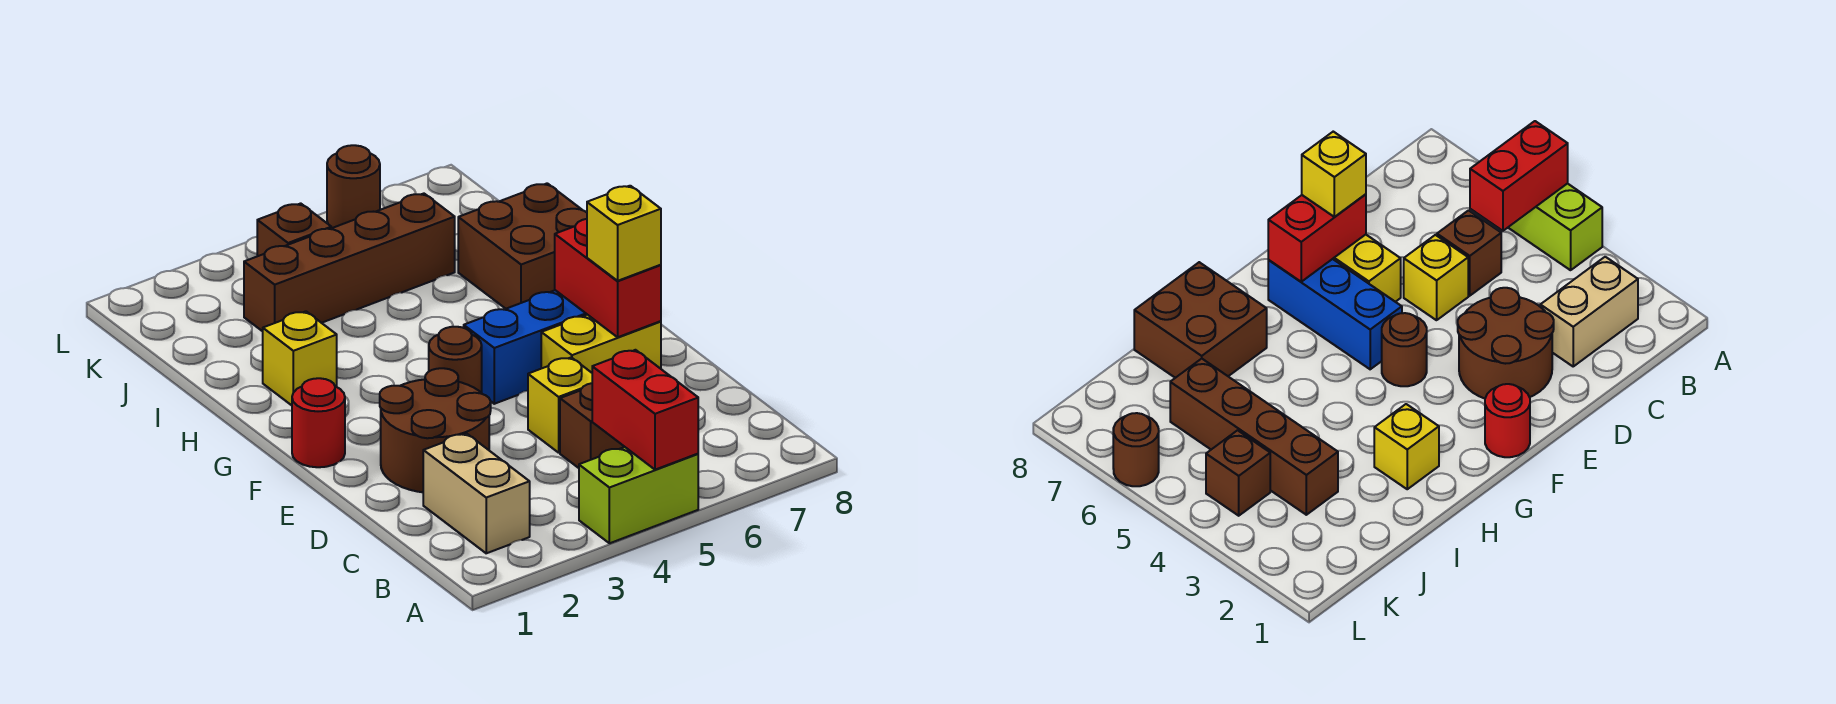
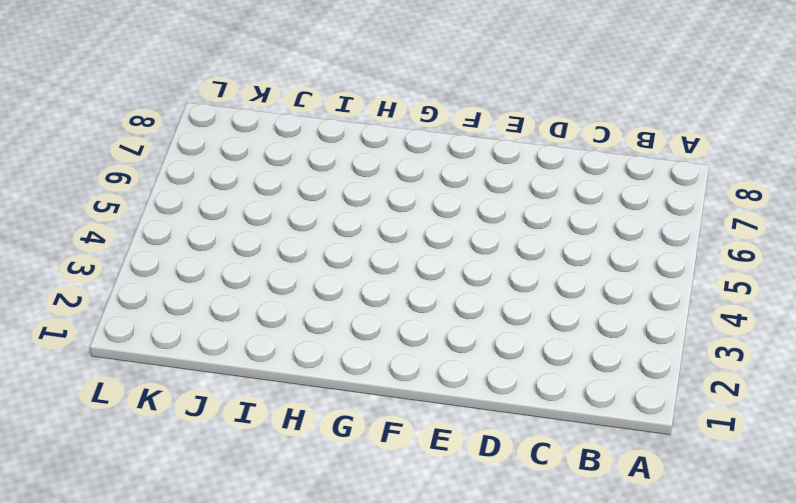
none -> lime brick A4:A5 level 1
none -> tan brick B2:C2 level 1
none -> brown brick C5 level 1

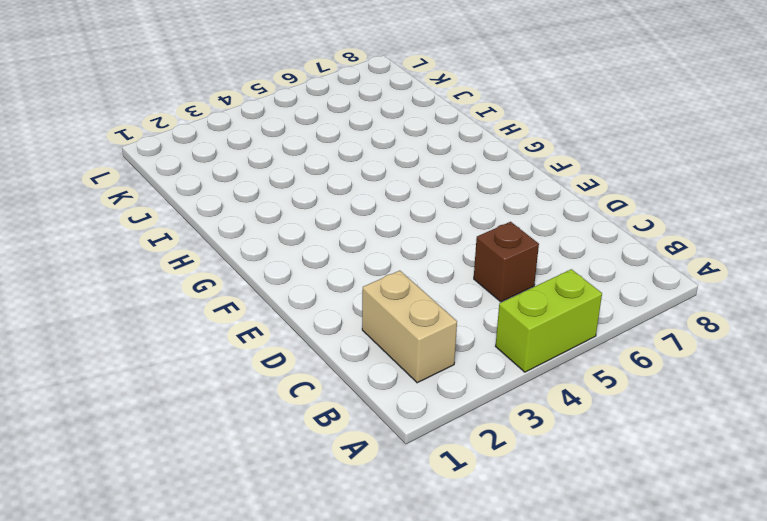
none -> brown round brick D2:E3 level 1
none -> yellow brick D5 level 1
none -> yellow brick E6:E7 level 1

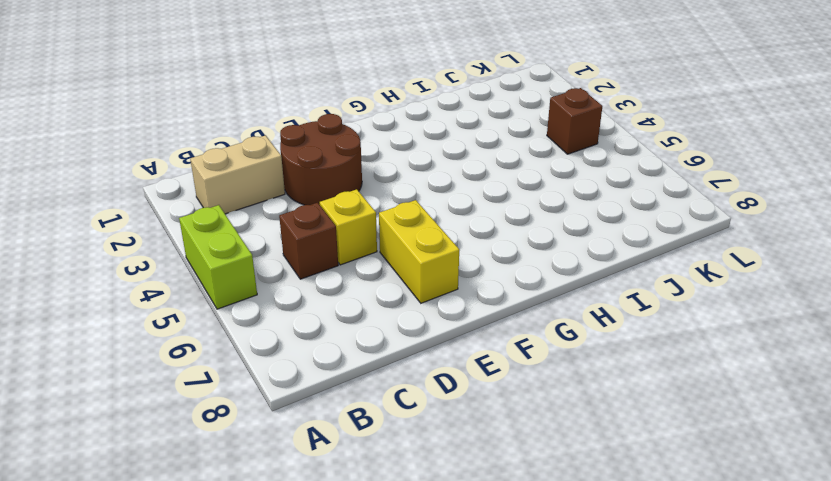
none -> red round brick F1 level 1
none -> brown round brick F4 level 1
none -> blue brick F5:F7 level 1

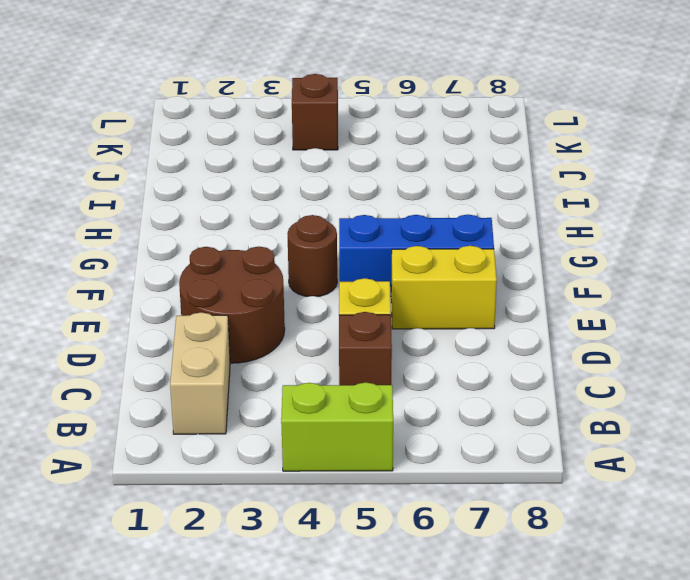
none -> red round brick F1 level 1
none -> yellow brick H2 level 1
none -> brown brick H7:I8 level 1

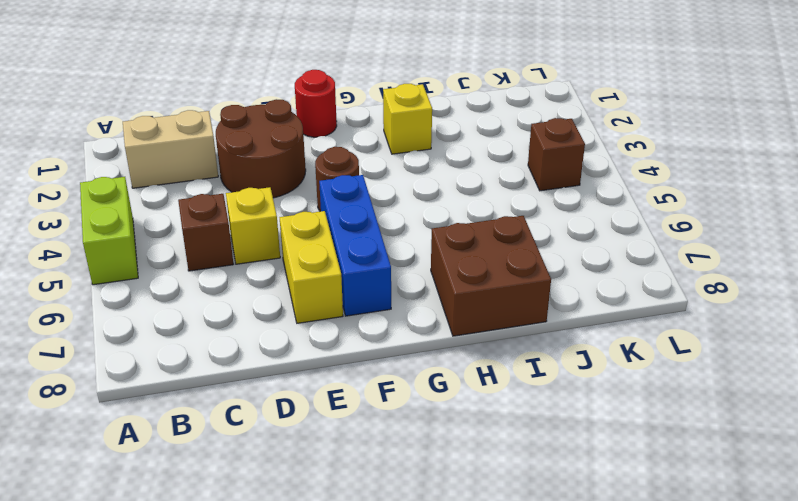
none -> brown brick J3:J6 level 1
none -> brown round brick L6 level 1
none -> red brick A5:B5 level 2

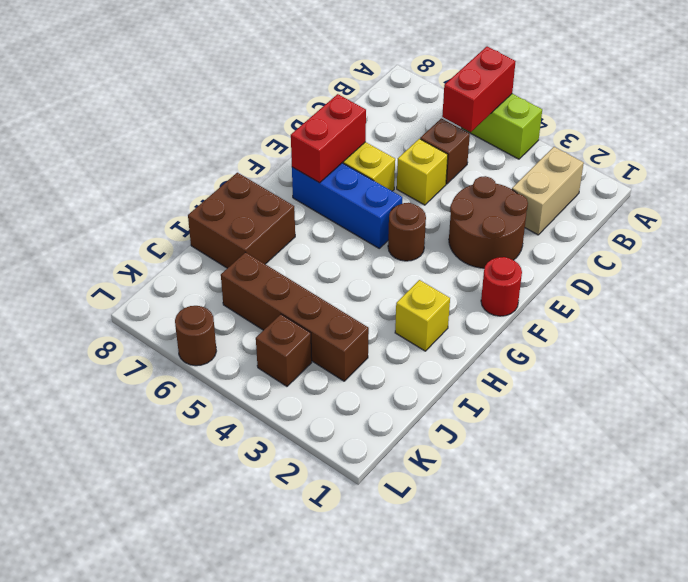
none -> yellow brick E7 level 3

